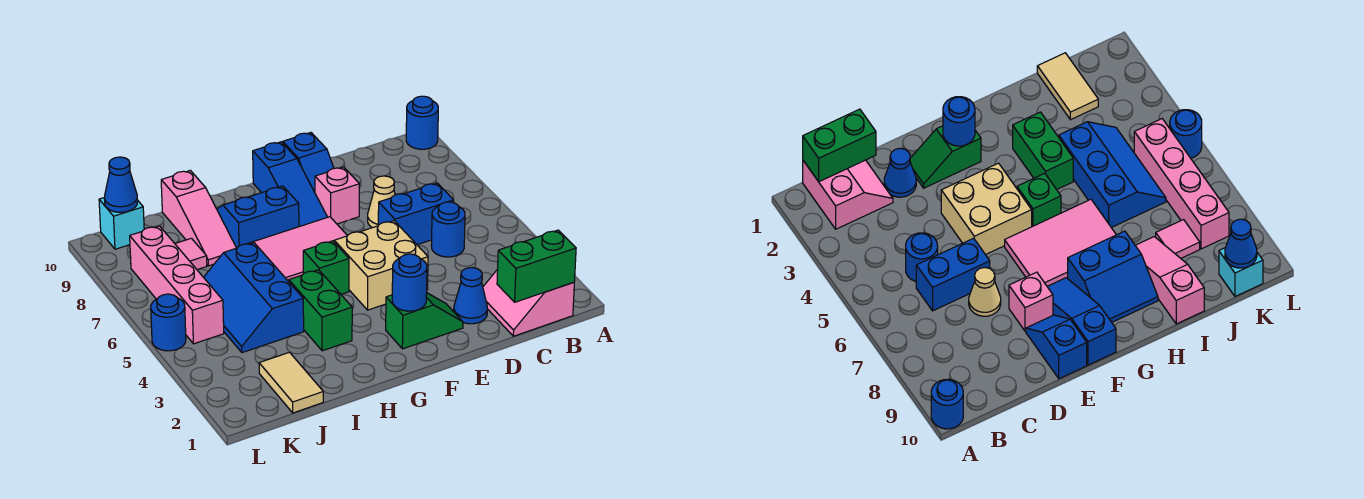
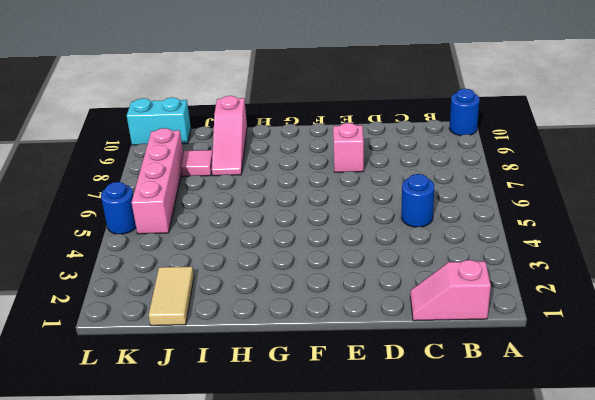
pink slope B1:C1 level 1 top B -> pink slope B1:C2 level 1 top B
cyan brick K10:L10 level 1 -> cyan brick K10 level 1
none -> blue brick C6:D6 level 1
none -> blue cone D2 level 1
none -> tan cone D7 level 1

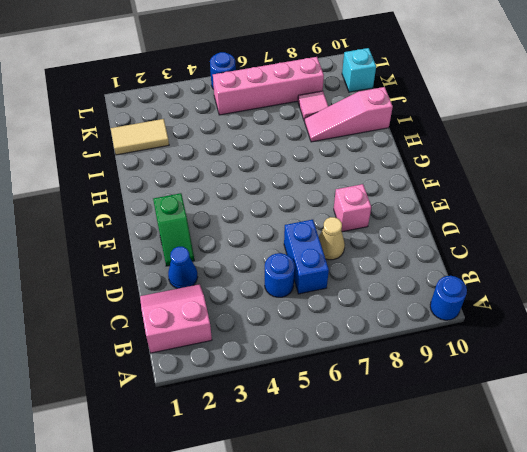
none -> tan brick E4:F5 level 1
none -> blue slope E9:E10 level 1 top 10
none -> pink tile F6:H7 level 1

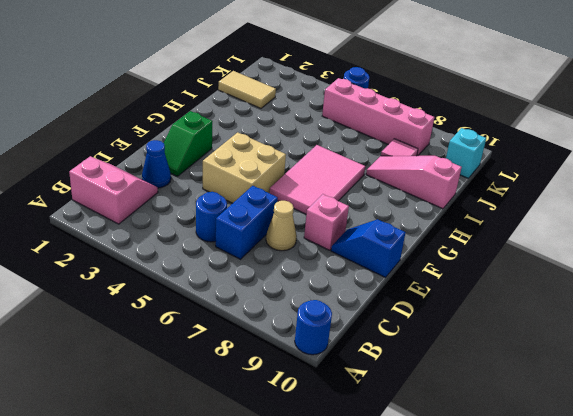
none -> blue slope F8:F10 level 1 top 10
none -> green brick G5 level 1
none -> blue slope G8:H9 level 1 top 8

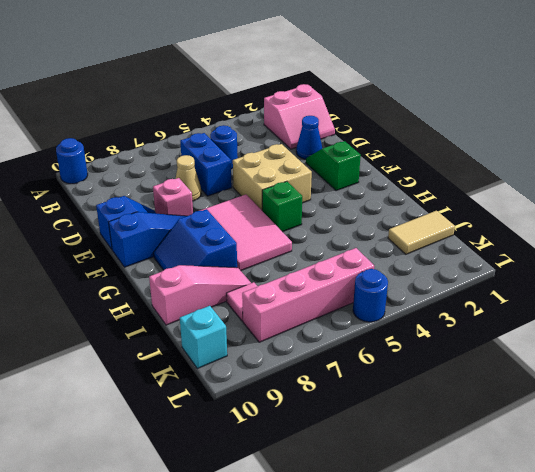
none -> green brick H3:H4 level 1
none -> blue slope I4:J6 level 1 top I
none -> green brick B1:C1 level 2

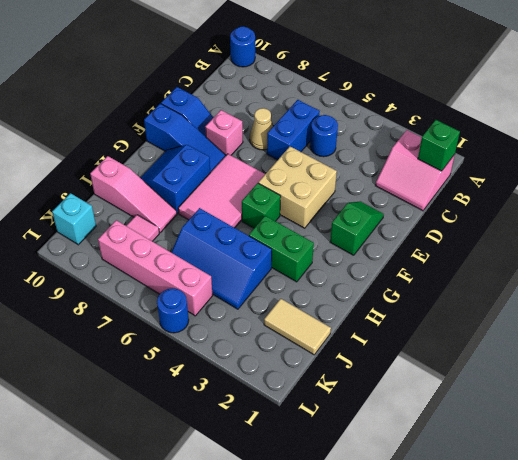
green brick B1 level 2 -> green brick B1:C1 level 2
none -> blue cone D2 level 1
none -> blue round brick F2 level 2
none -> blue cone K10 level 2

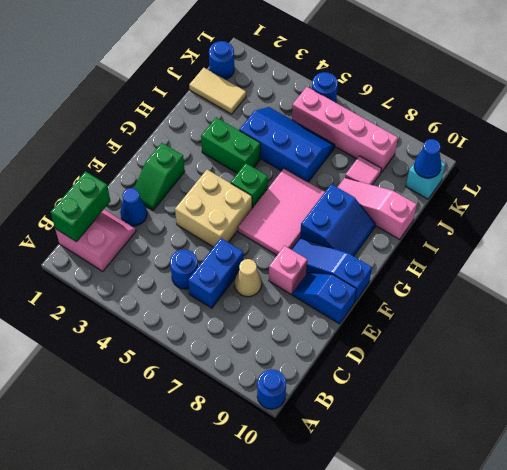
blue round brick K1 level 1 -> blue round brick F2 level 2

